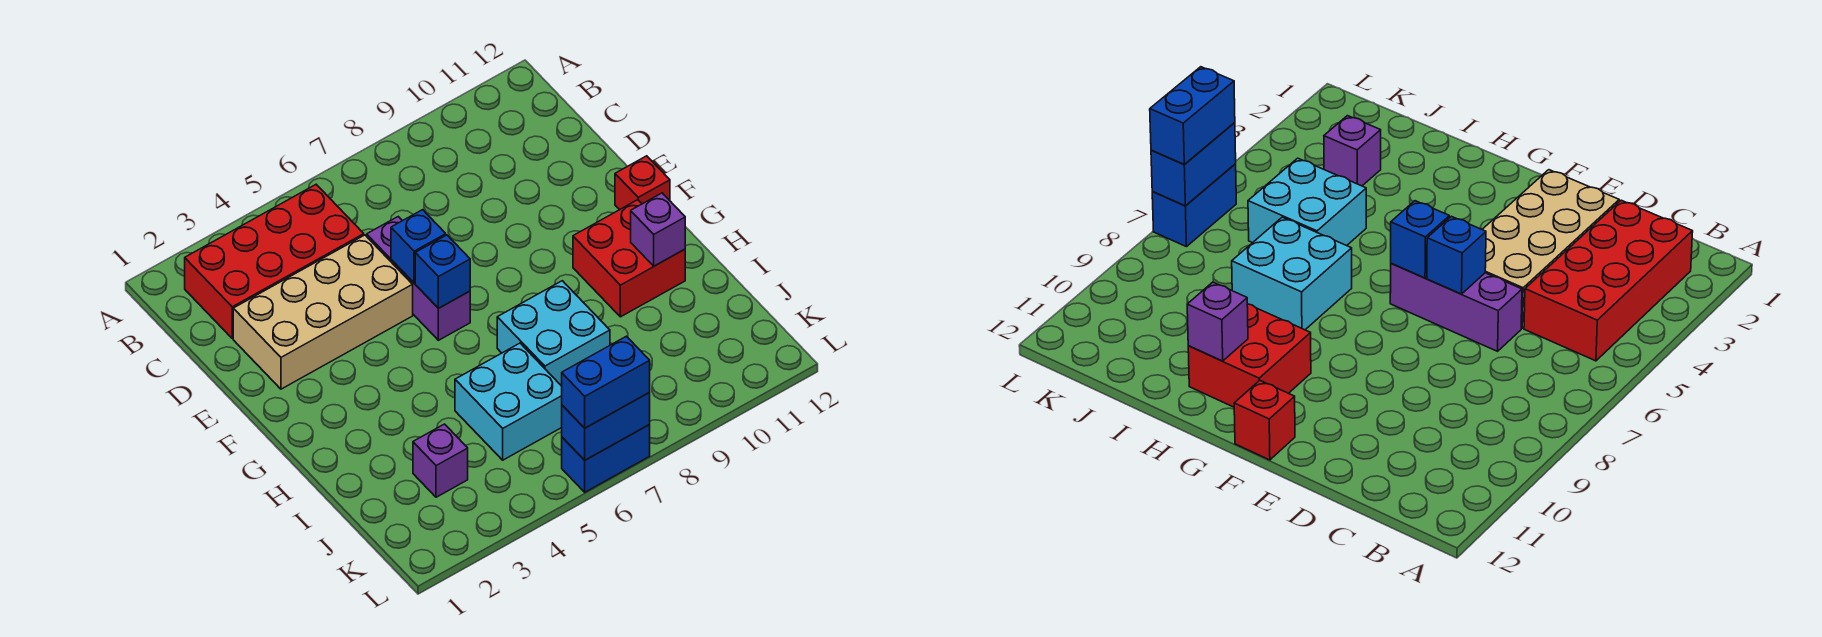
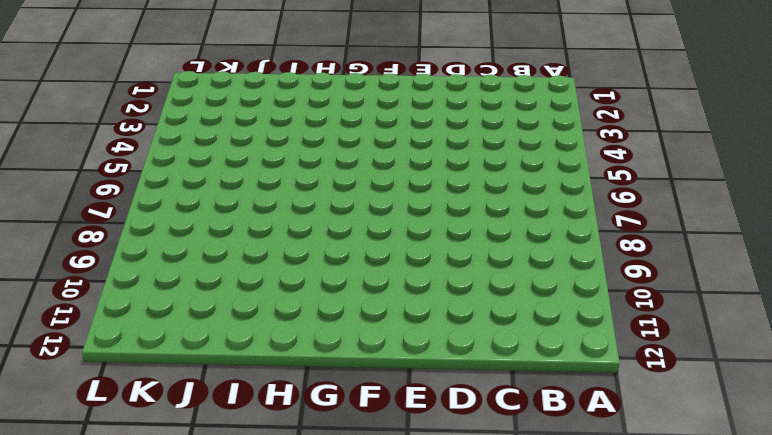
none -> red brick B2:C5 level 1
none -> tan brick D2:E5 level 1
none -> purple brick D6:F6 level 1

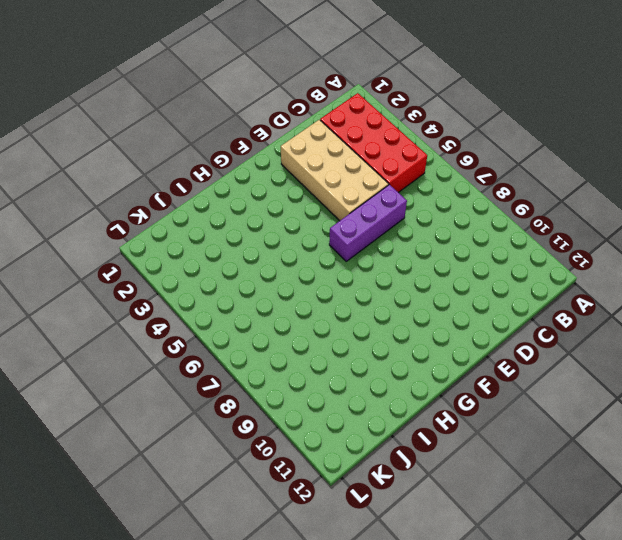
none -> red brick F12 level 1
none -> red brick G10:H11 level 1
none -> cyan brick H7:I8 level 1

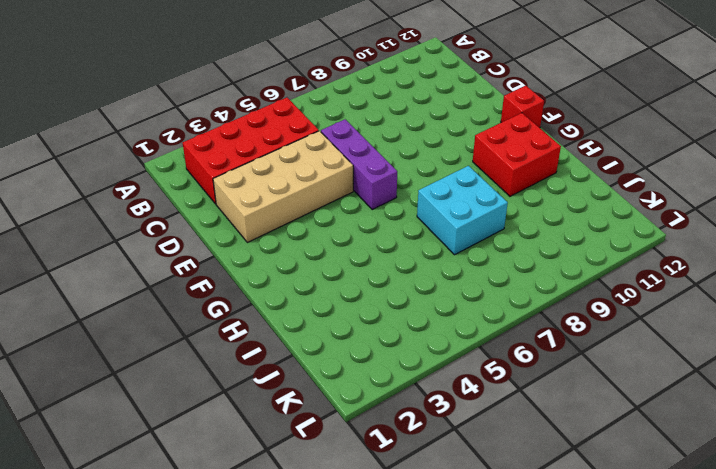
none -> cyan brick I5:J6 level 1
none -> purple brick J3 level 1
none -> blue brick L6:L7 level 1

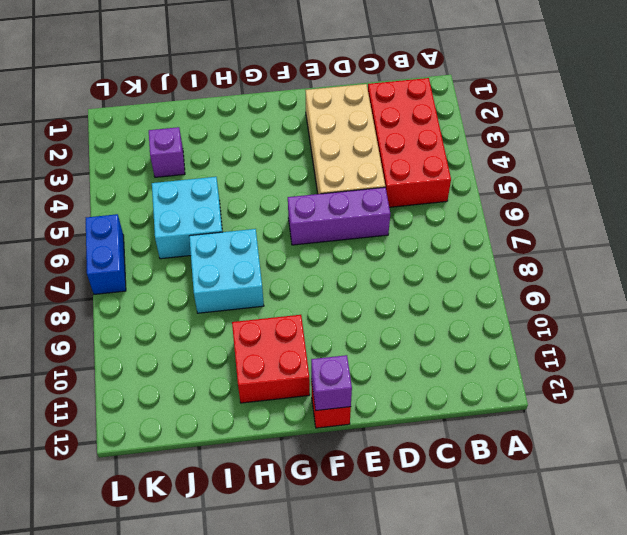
purple brick F12 level 2 -> purple brick H11 level 2
none -> blue brick E6 level 2
none -> blue brick F6 level 2
none -> blue brick L6:L7 level 2

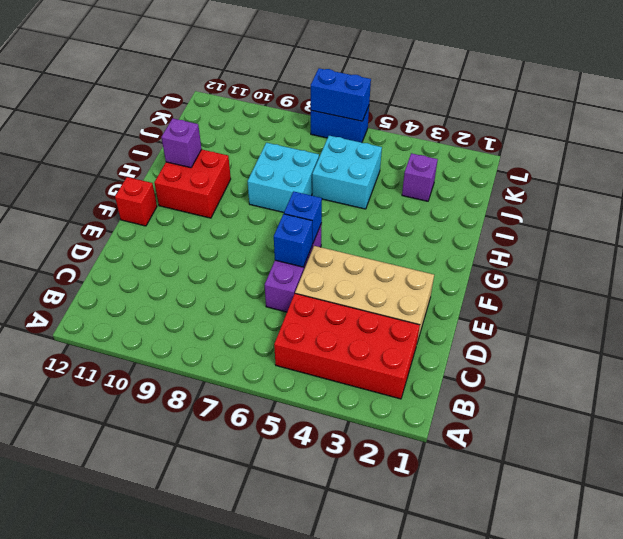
none -> blue brick L6:L7 level 3

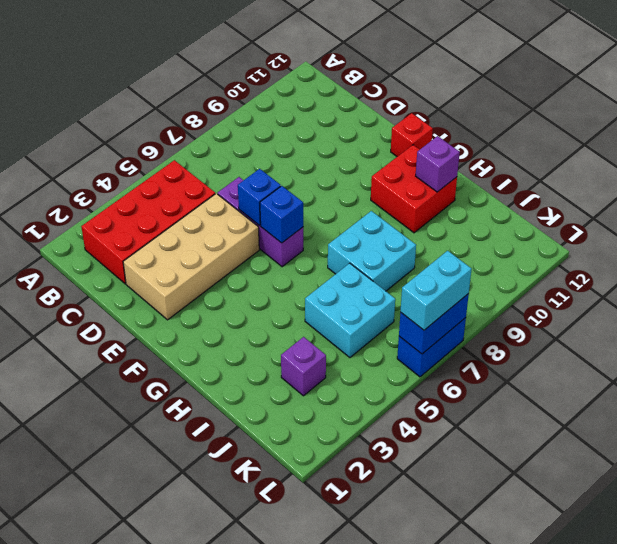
cyan brick L6:L7 level 3 -> blue brick L6:L7 level 3

